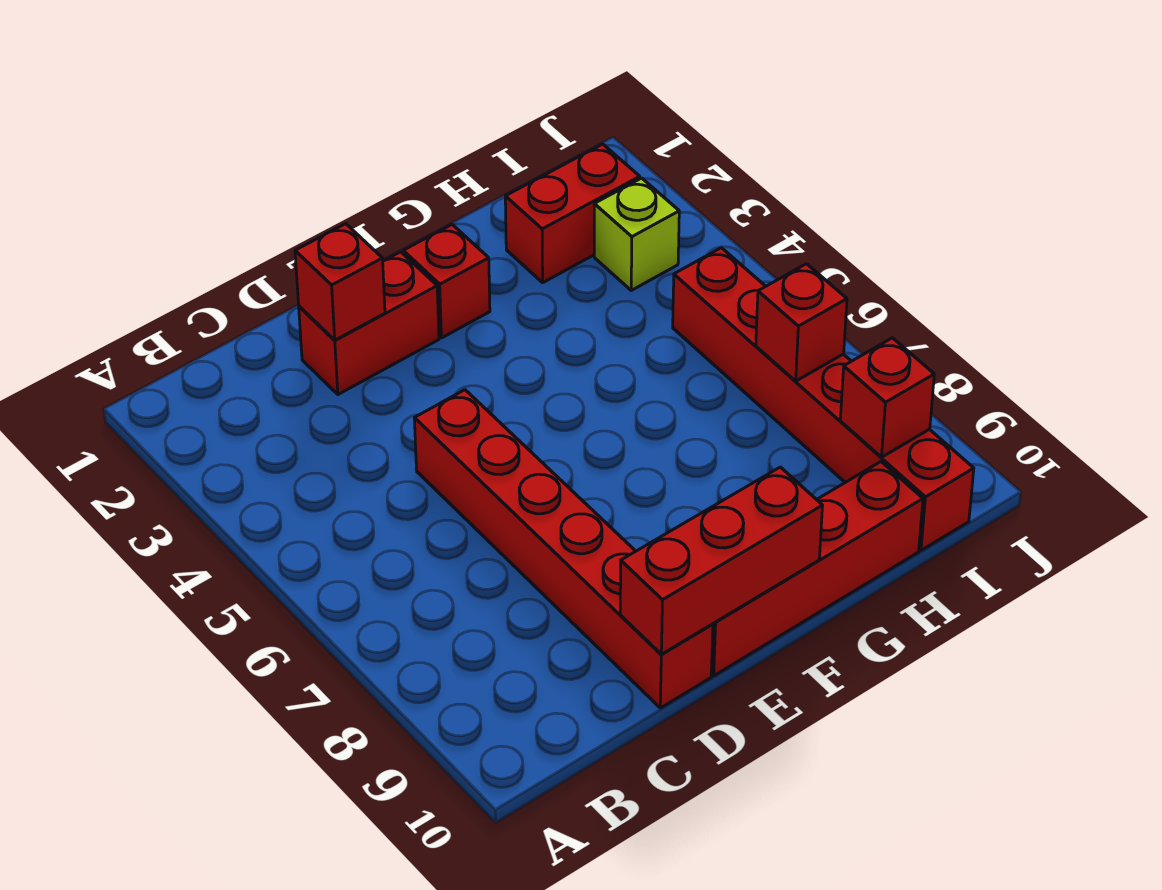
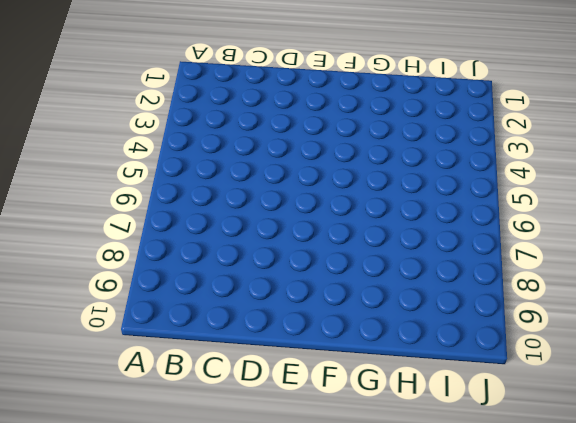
none -> red brick D2:E2 level 1
none -> red brick D5:D10 level 1

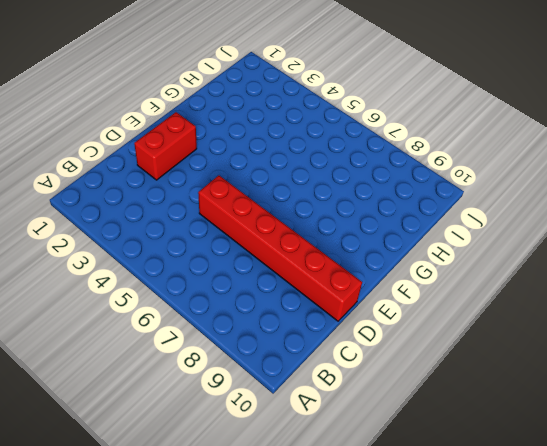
none -> red brick E10:H10 level 1
none -> red brick F2 level 1

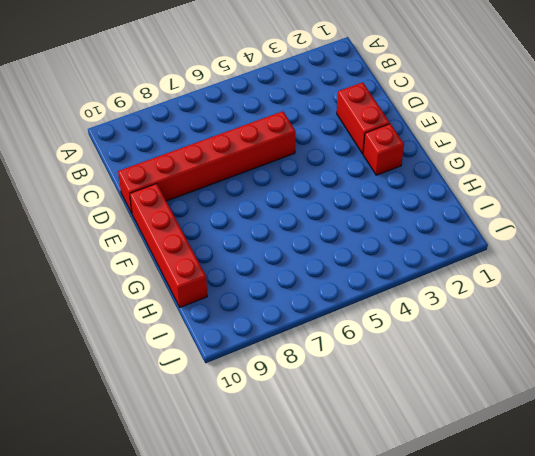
none -> red brick H2:I2 level 1
none -> lime brick I3 level 1

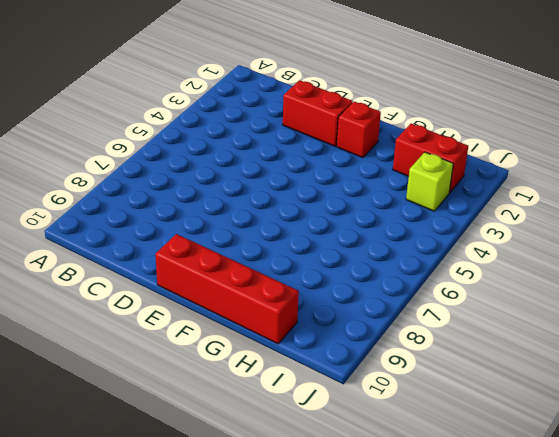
none -> red brick D5:D10 level 1
none -> red brick I5:I10 level 1

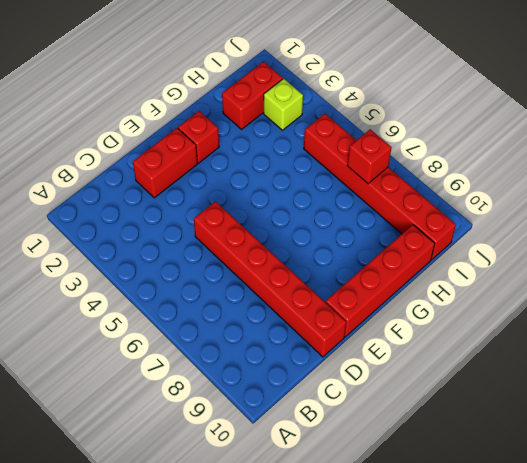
none -> red brick D2 level 2
none -> red brick D10:F10 level 2

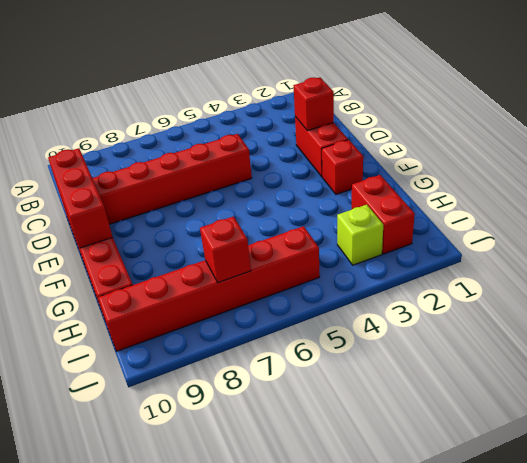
none -> red brick I9 level 2

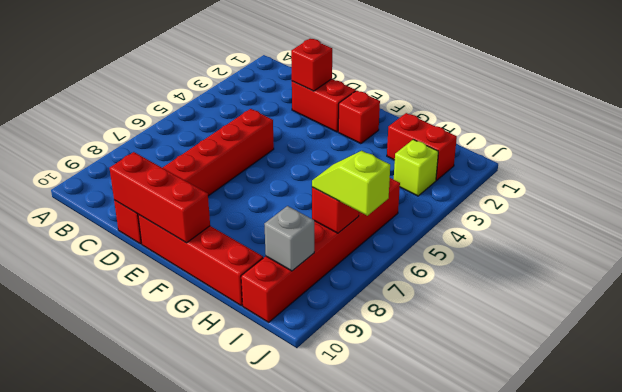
lime slope I7:J7 level 3 top J -> none
grey brick I9 level 2 -> red brick I9 level 2

